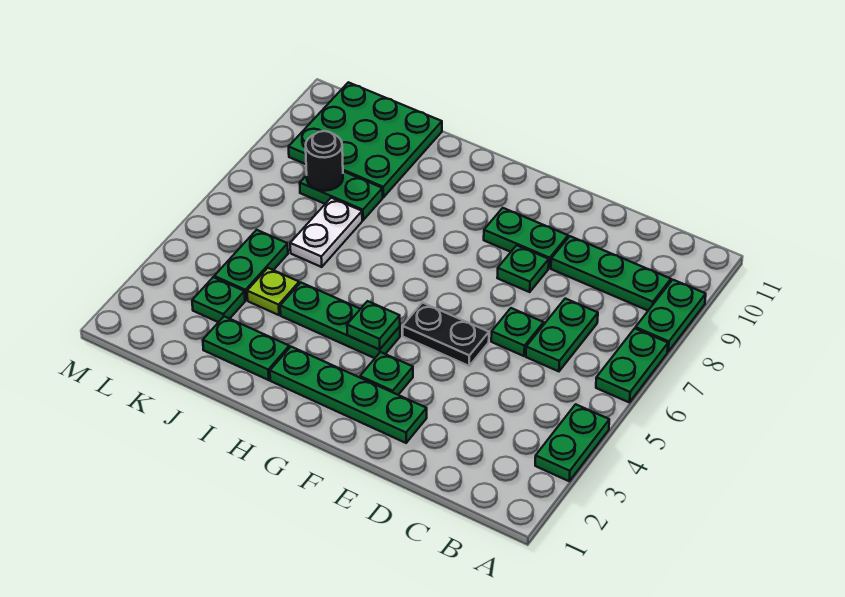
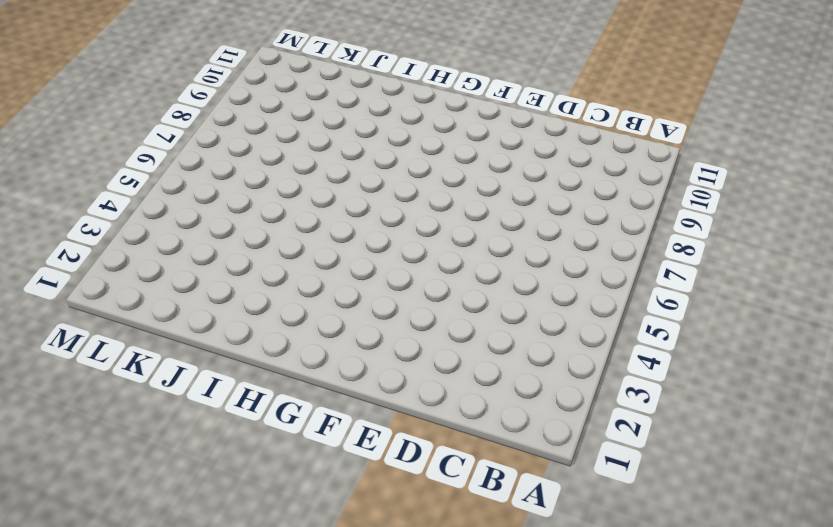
none -> green plate A3:A4 level 1
none -> green plate A6:A7 level 1
none -> green plate A8:A9 level 1

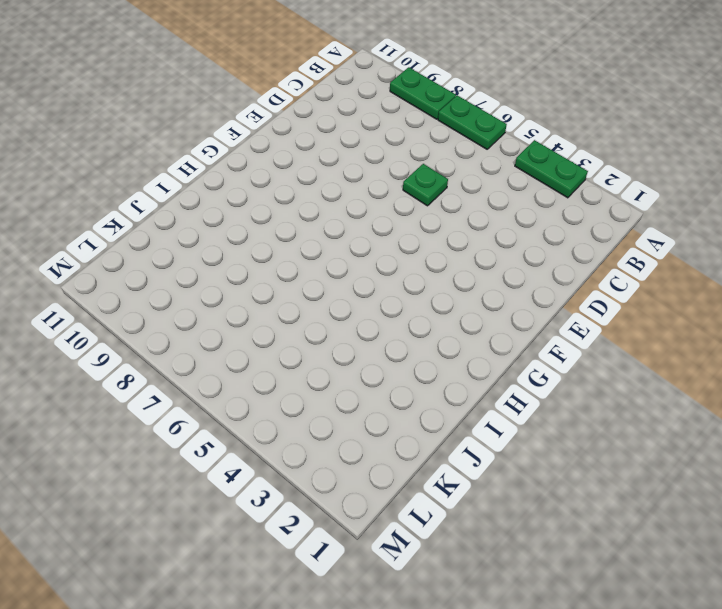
none -> green plate B9:D9 level 1
none -> green plate C6:C7 level 1
none -> green plate E2:H2 level 1

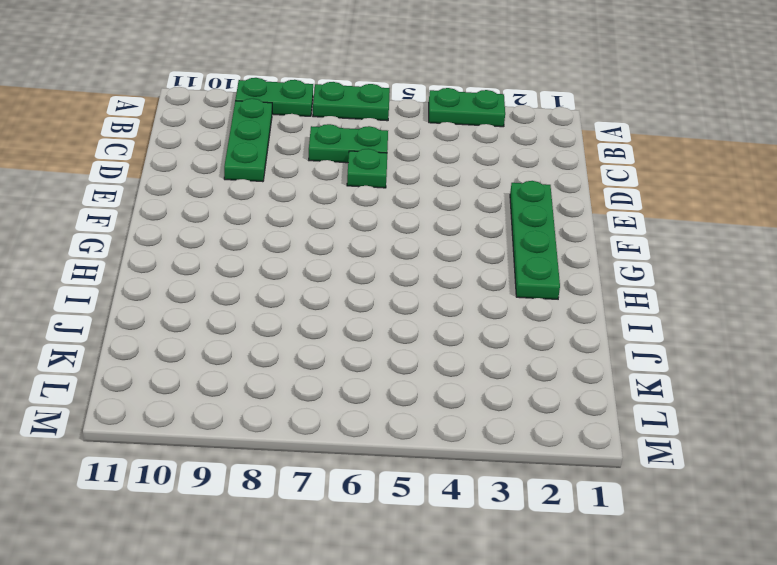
none -> black plate E5:F5 level 1
none -> green plate E8 level 1
none -> green plate E9:F9 level 1

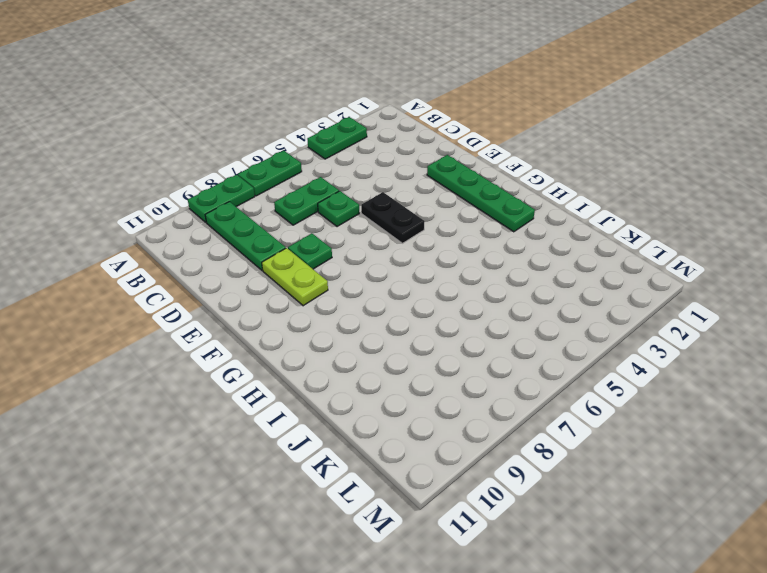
lime plate E9:F9 level 1 -> green plate E9:F9 level 1
none -> green plate F3 level 1
none -> green plate G4:I4 level 1
none -> green plate I2:J2 level 1

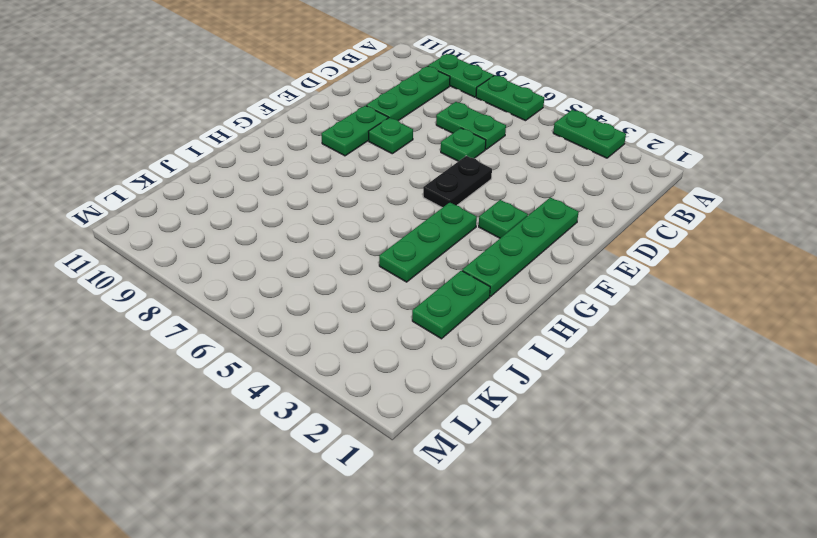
none -> lime plate J4 level 1
none -> white plate J6:J7 level 1
none -> green plate J8:K8 level 1

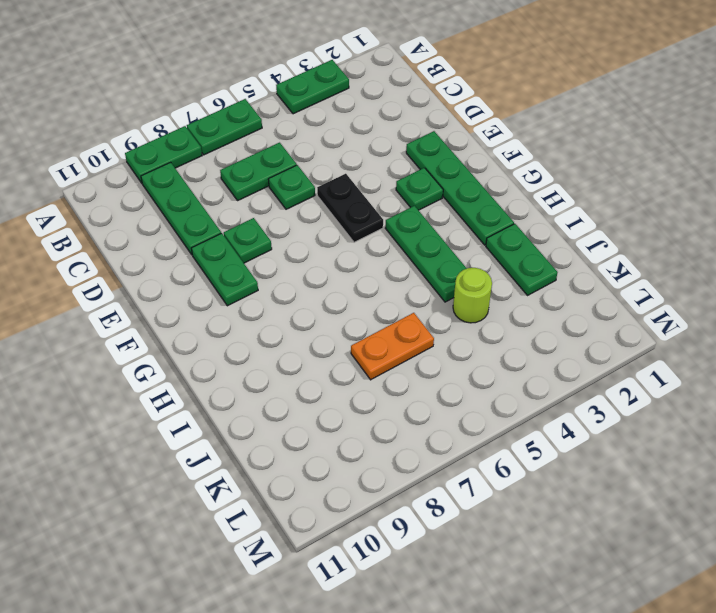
lime round brick J4 level 1 -> lime plate J4 level 1
orange plate J6:J7 level 1 -> white plate J6:J7 level 1
none -> green plate J8:K8 level 1
none -> green plate J9:L11 level 1
none -> green plate K3 level 1

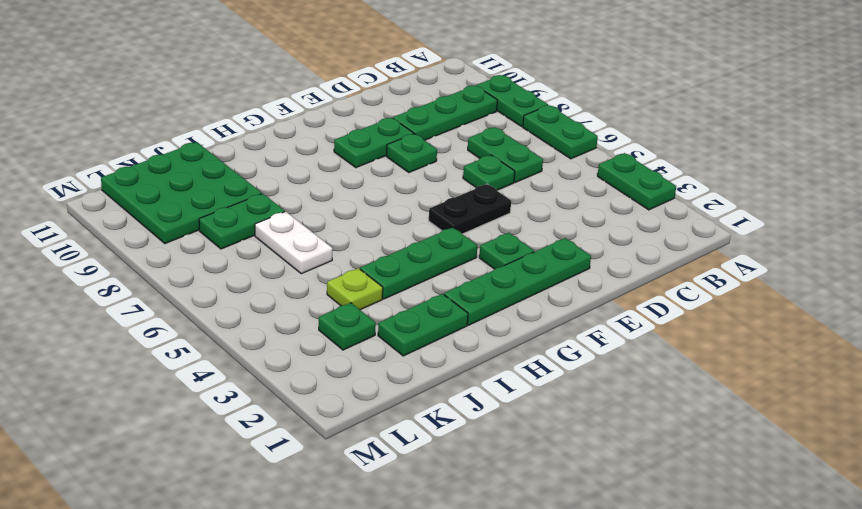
none -> green plate K4:K5 level 1
none -> green plate G4 level 2
none -> black round brick K8 level 2

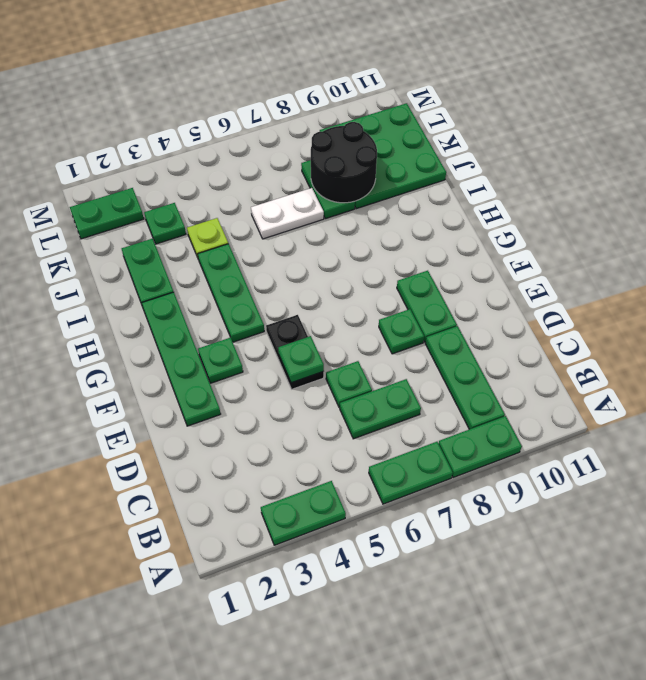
green plate E5 level 2 -> green plate G4 level 2
black round brick J8:K9 level 2 -> black round brick K8 level 2
green plate L1:L2 level 1 -> green plate K4:K5 level 1

